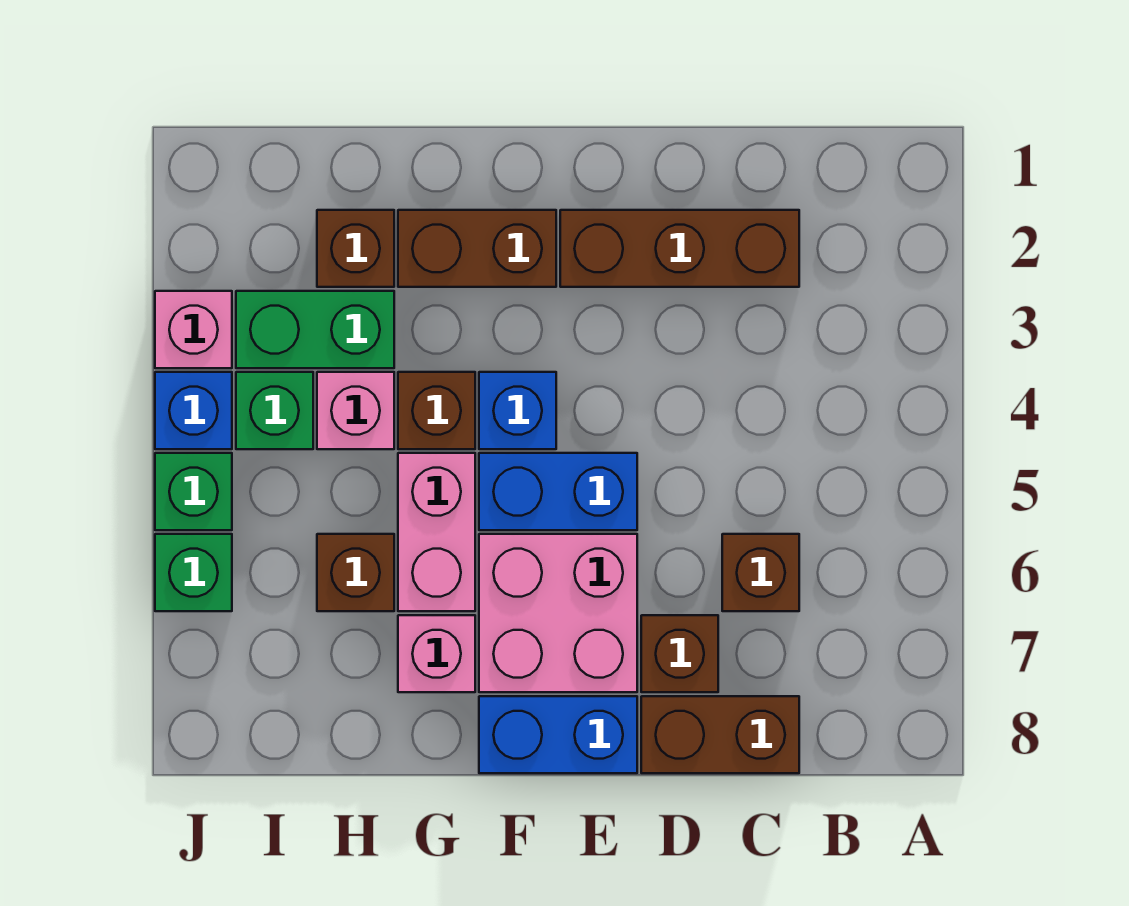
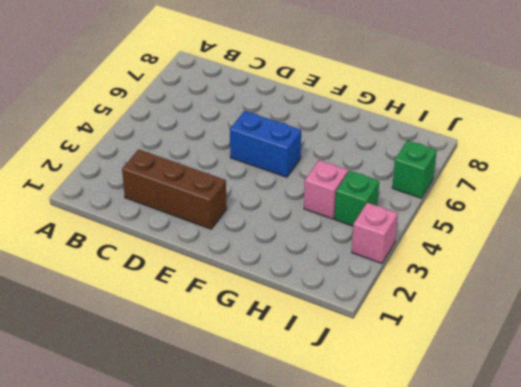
none -> brown brick C6 level 1
none -> brown brick C8:D8 level 1
none -> brown brick D7 level 1

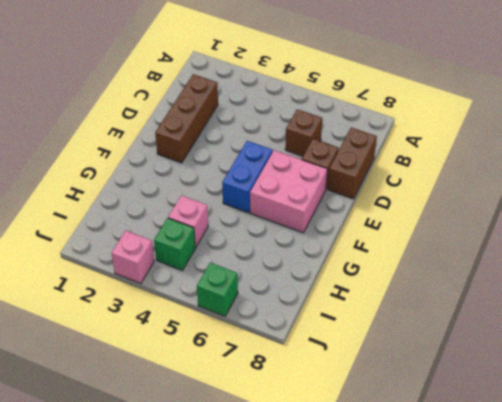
none -> blue brick E8:F8 level 1
none -> brown brick F2:G2 level 1
none -> blue brick F4 level 1

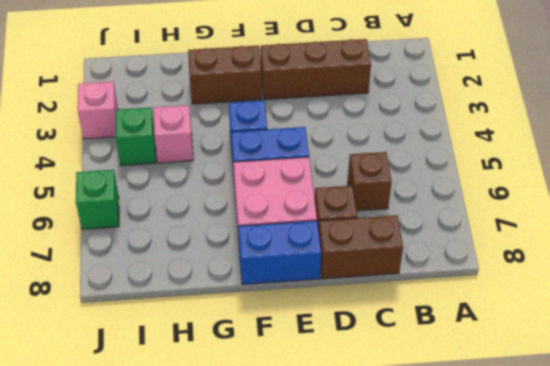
none -> brown brick G4 level 1
none -> pink brick G5:G6 level 1
none -> pink brick G7 level 1

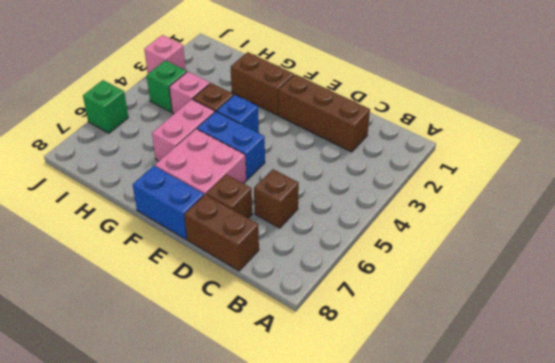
none -> pink brick G7 level 1
none -> brown brick H2 level 1
none -> green brick H3:I3 level 1

